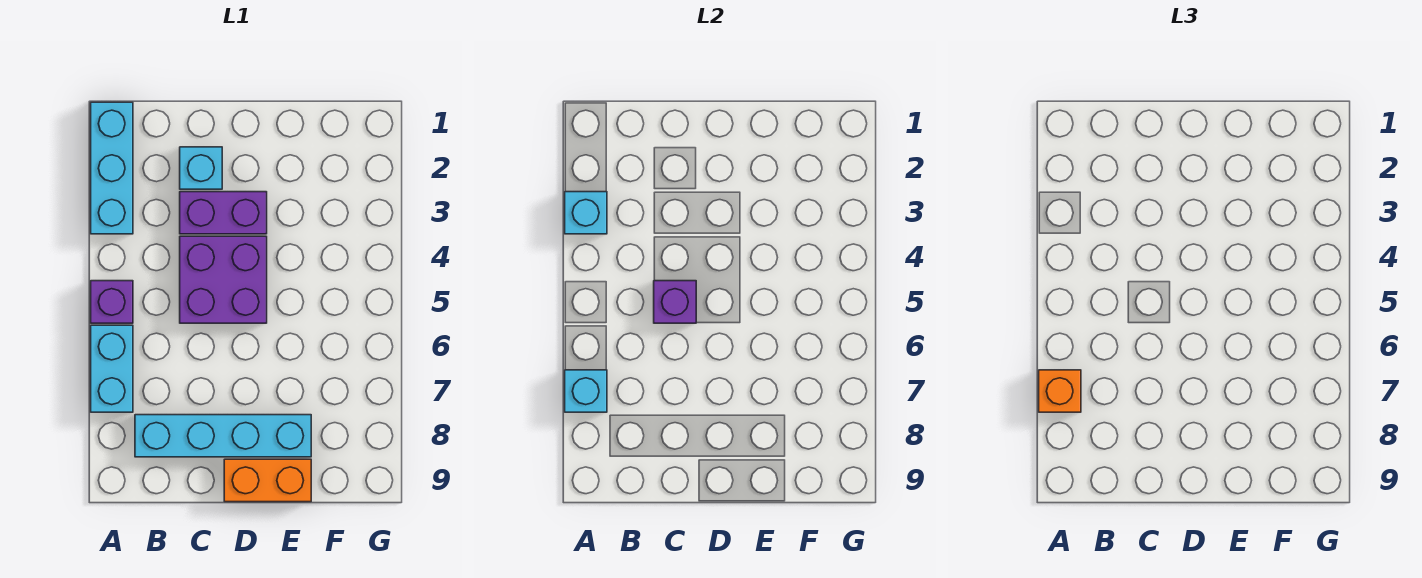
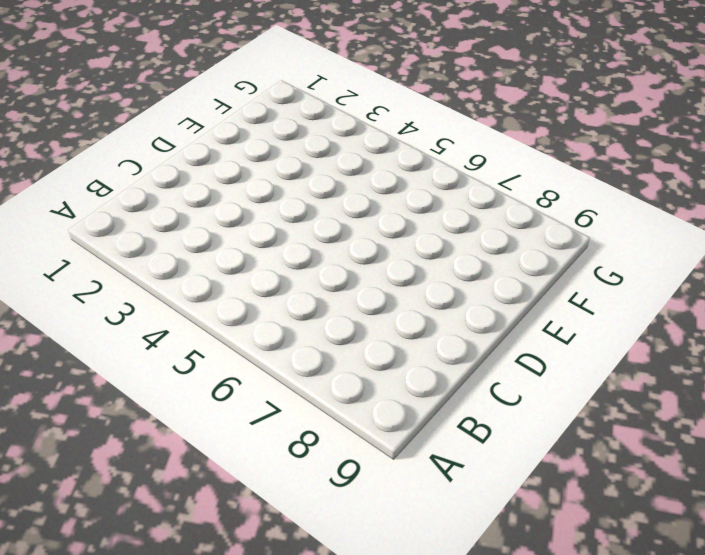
none -> cyan brick A1:A3 level 1
none -> purple brick A5 level 1
none -> cyan brick A6:A7 level 1

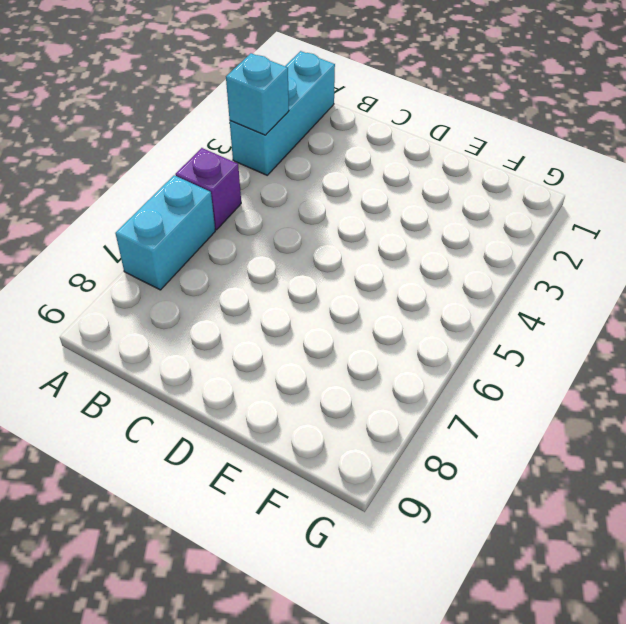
none -> cyan brick B8:E8 level 1
none -> cyan brick C2 level 1
none -> purple brick C3:D3 level 1

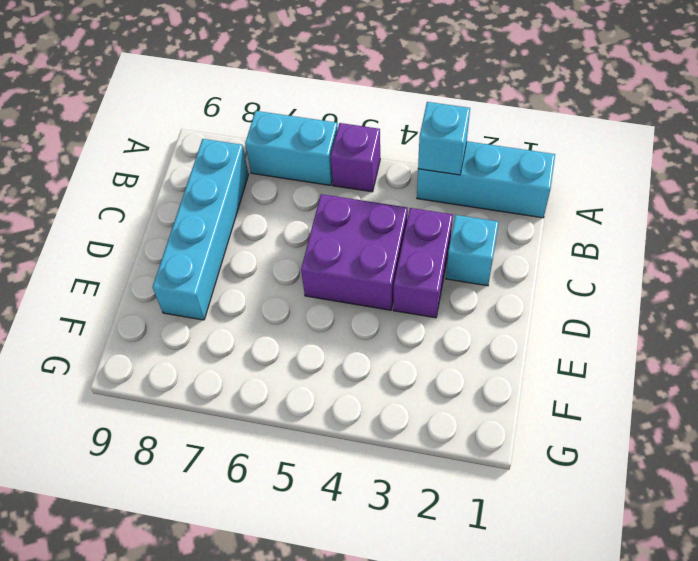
none -> orange brick D9:E9 level 1
none -> cyan brick A7 level 2
none -> purple brick C5 level 2

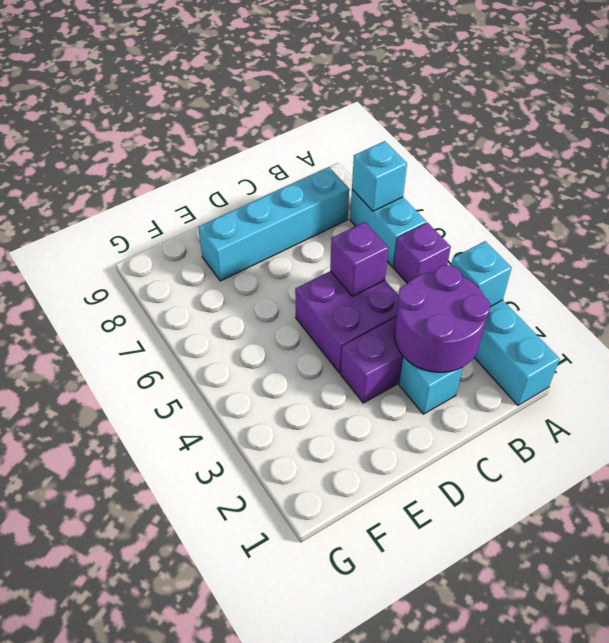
purple round brick B2:C3 level 2 -> none
none -> orange brick D9:E9 level 1
none -> orange brick A7 level 3

